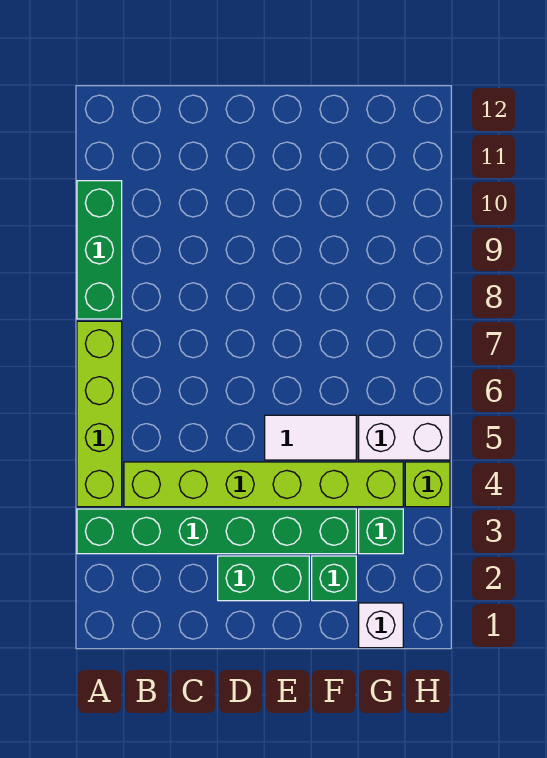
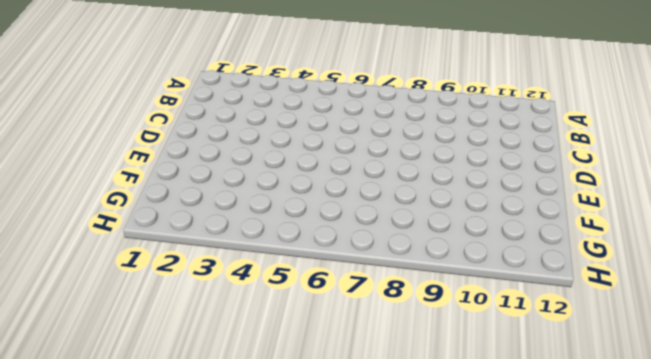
none -> green brick A3:F3 level 1
none -> lime brick A4:A7 level 1

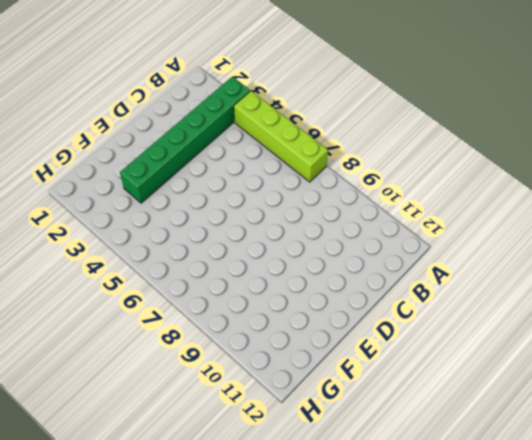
none -> green brick A8:A10 level 1
none -> lime brick B4:G4 level 1

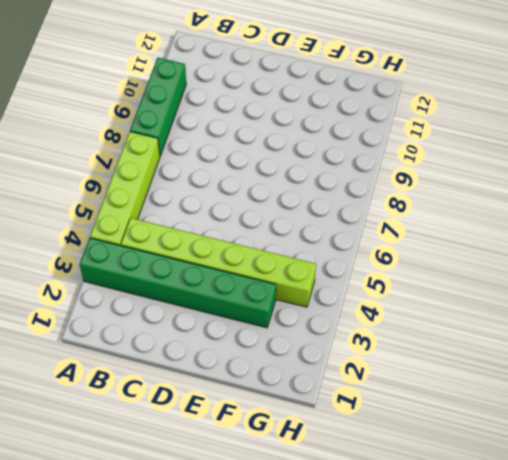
none -> green brick D2:E2 level 1
none -> white tile E5:F5 level 1

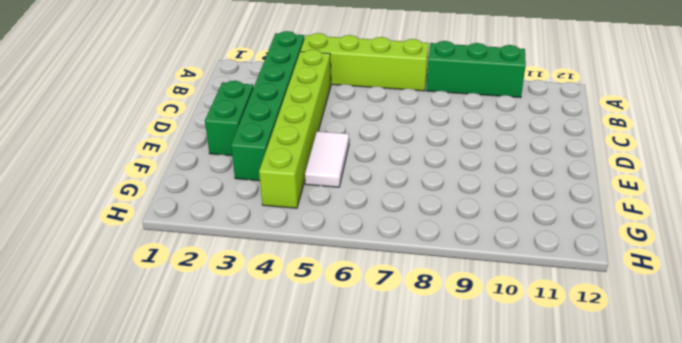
none -> green brick F2 level 1
none -> white brick G1 level 1

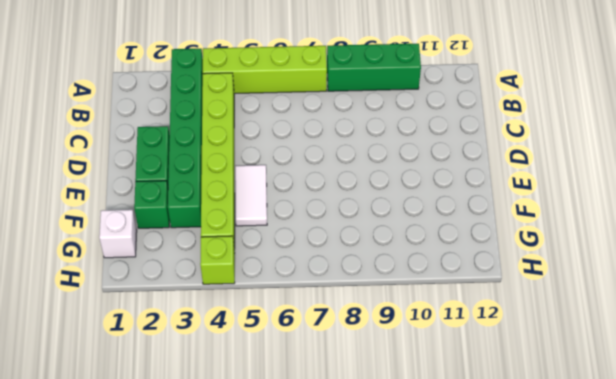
none -> green brick G3 level 1
none -> white brick G5:H5 level 1

